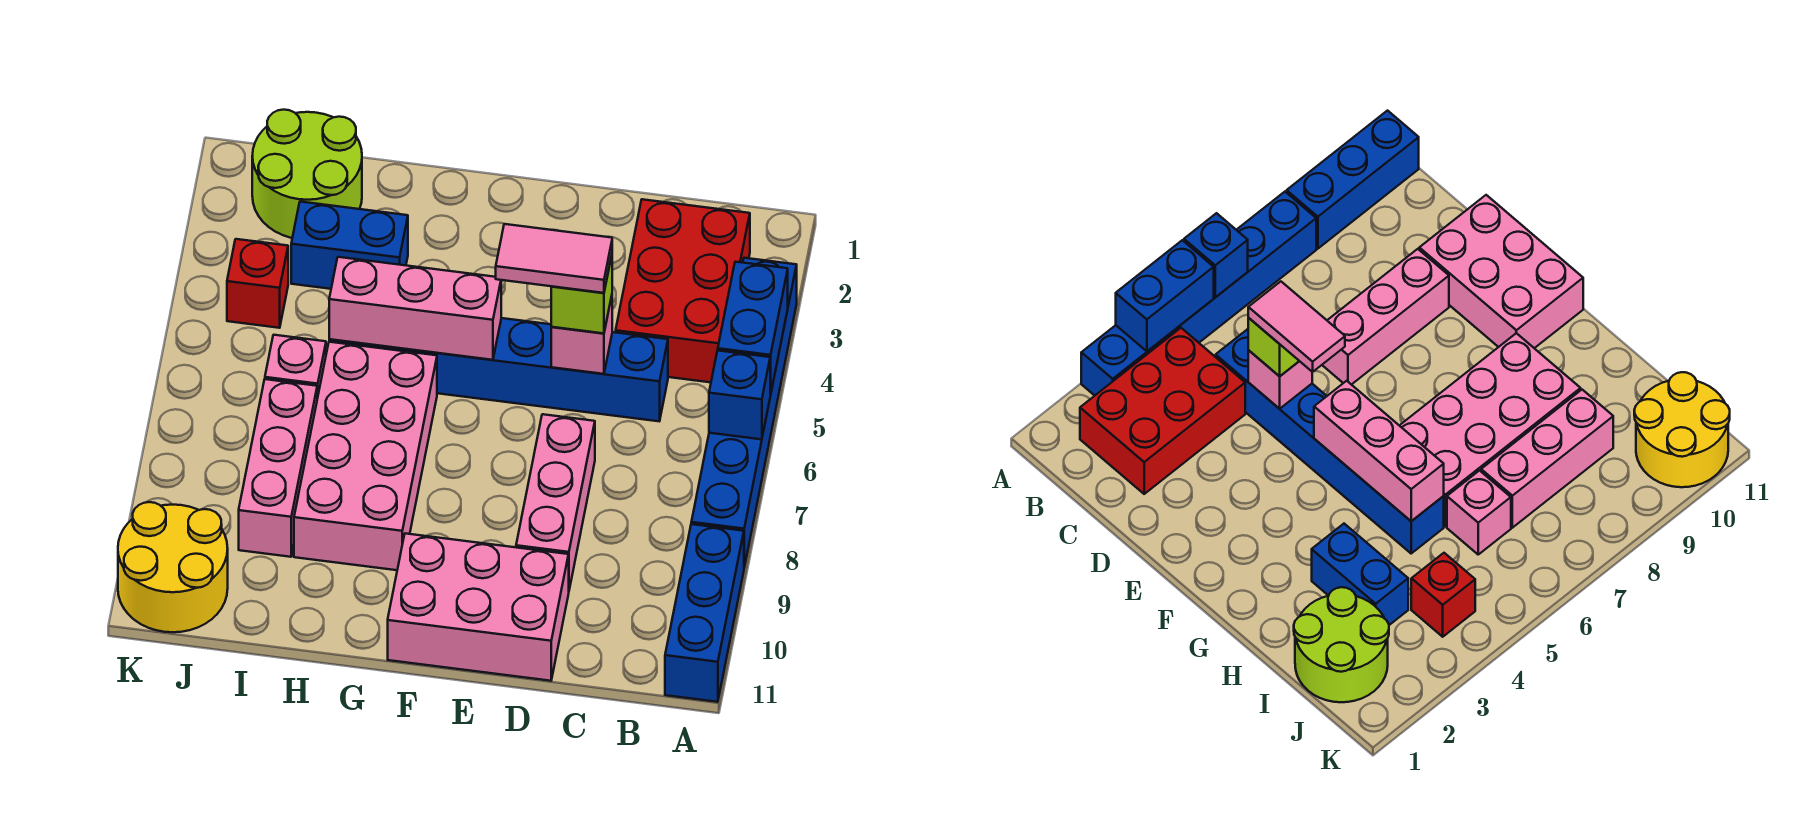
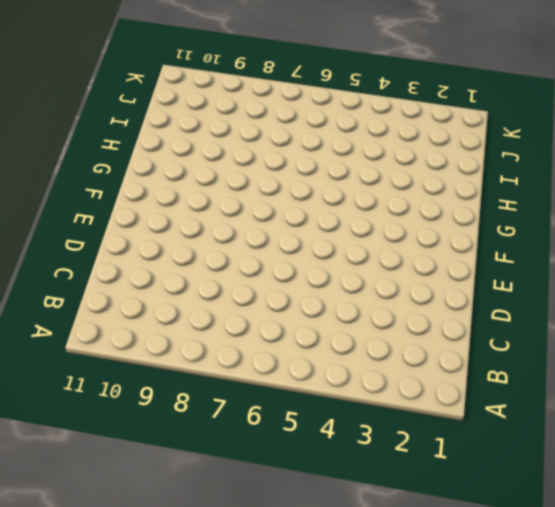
none -> blue brick A3:A8 level 1
none -> blue brick A9:A11 level 1
none -> red brick B2:C4 level 1

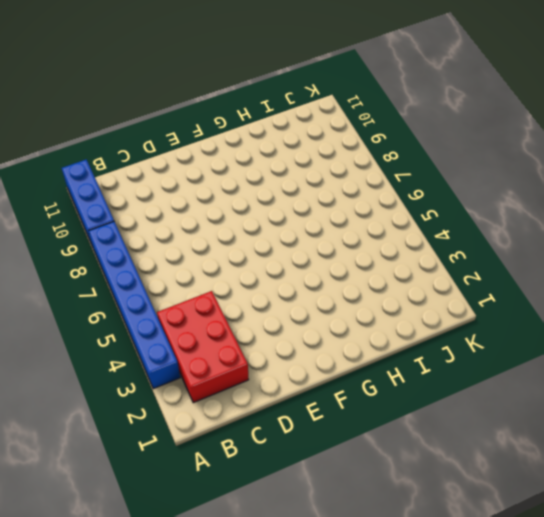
none -> blue brick C5:H5 level 1
none -> pink brick D7:D9 level 1
none -> pink brick D10:F11 level 1

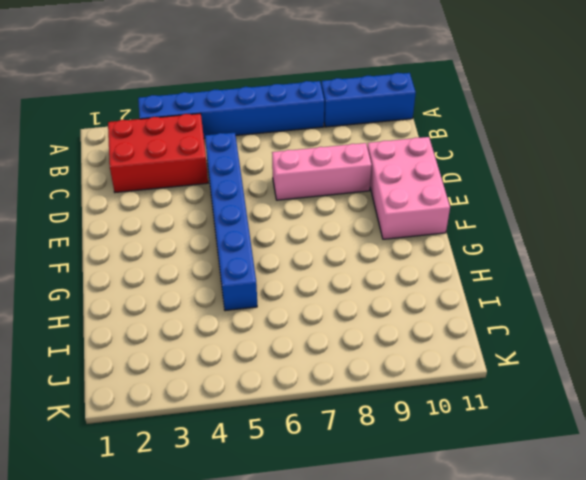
none -> pink brick G6:H9 level 1
none -> blue brick H3:I3 level 1
none -> lime round brick I1:J2 level 1

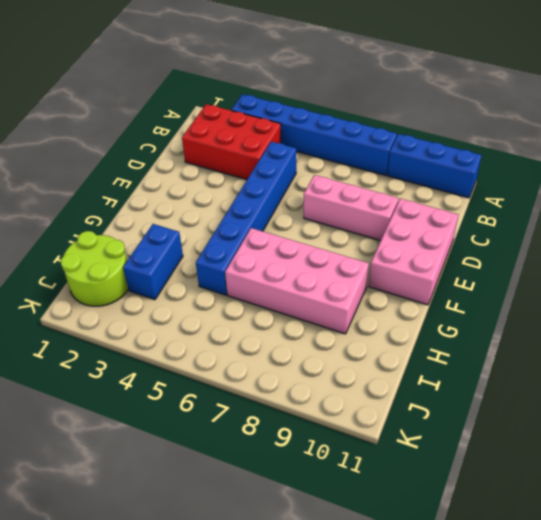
none -> pink brick I6 level 1
none -> pink brick I7:I9 level 1
none -> red brick J4 level 1

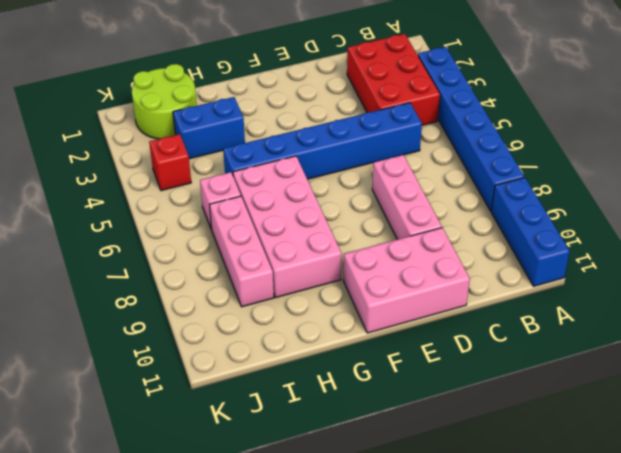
none -> yellow round brick J10:K11 level 1
none -> blue brick A4:A5 level 2
none -> blue brick A6 level 2

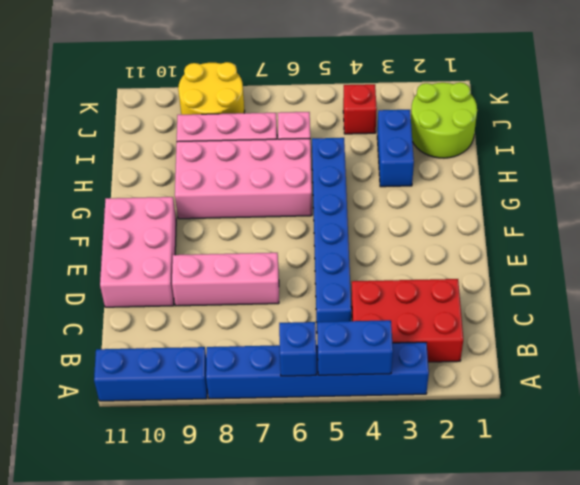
yellow round brick J8:K9 level 1 -> yellow round brick J10:K11 level 1
none -> pink brick D5 level 2
none -> pink brick F5:H5 level 2
none -> lime brick D5 level 3

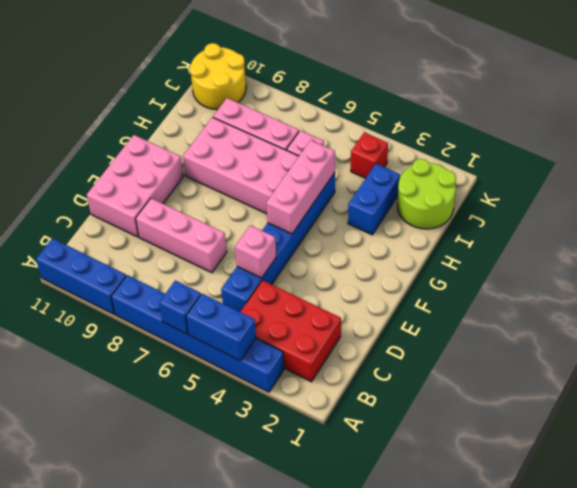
none -> lime brick D5 level 3
none -> pink tile D5:E5 level 4

